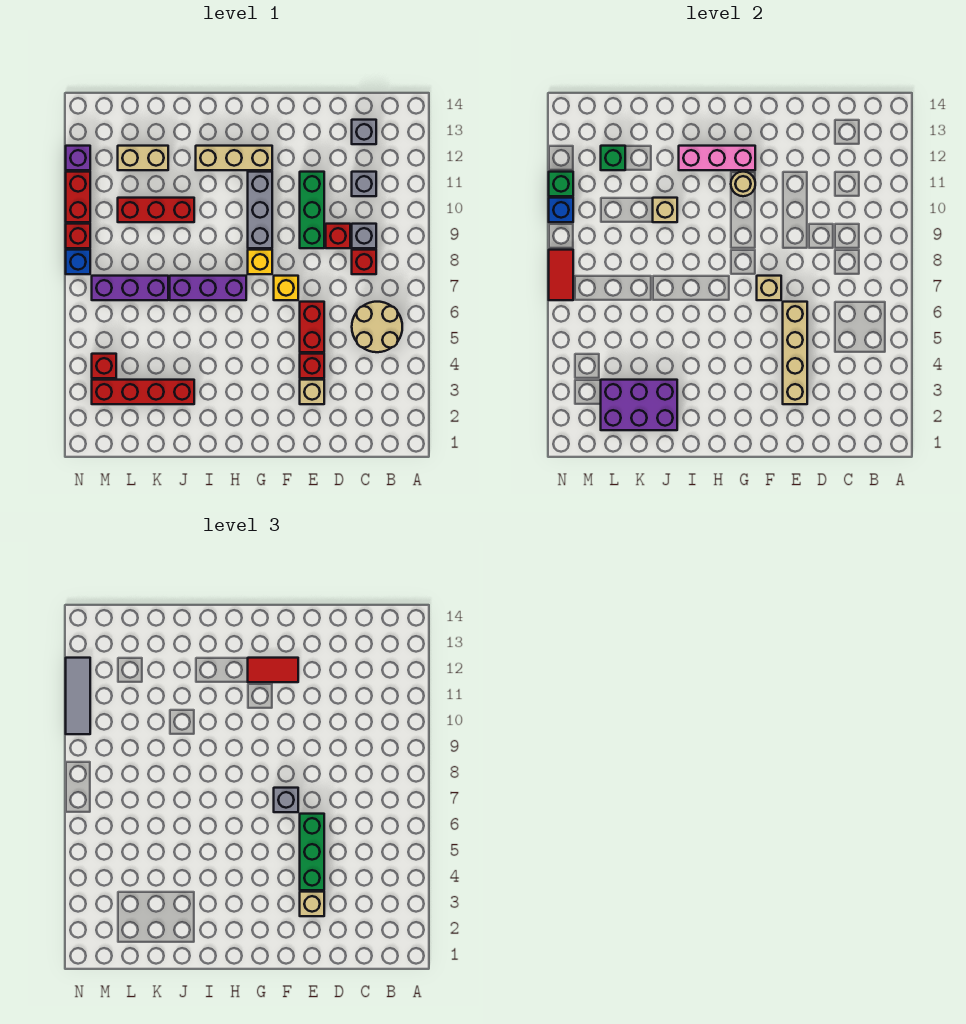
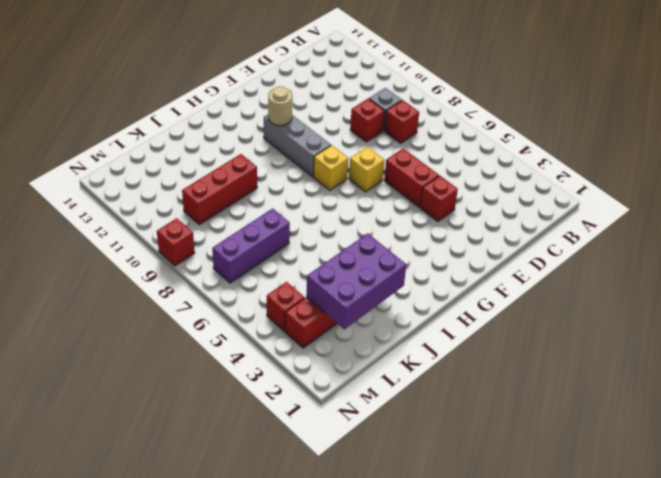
none -> tan round brick B5:C6 level 1
none -> grey brick C11 level 1
none -> grey brick C13 level 1
none -> tan brick E3 level 1

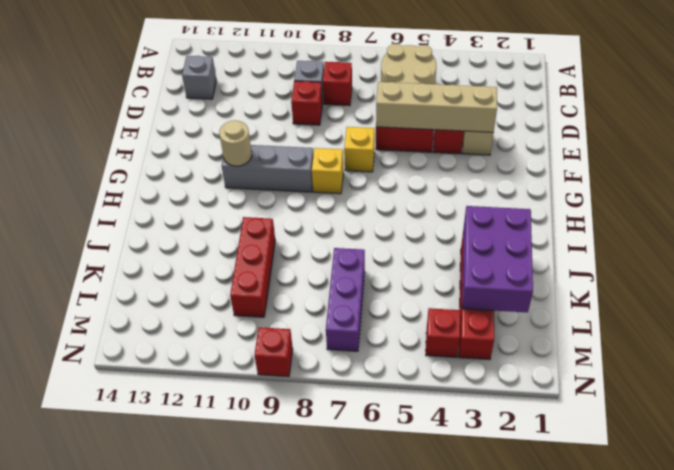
none -> grey brick C11 level 1
none -> green brick E9:E11 level 1
none -> tan brick G12:I12 level 1
none -> purple brick H7:J7 level 1

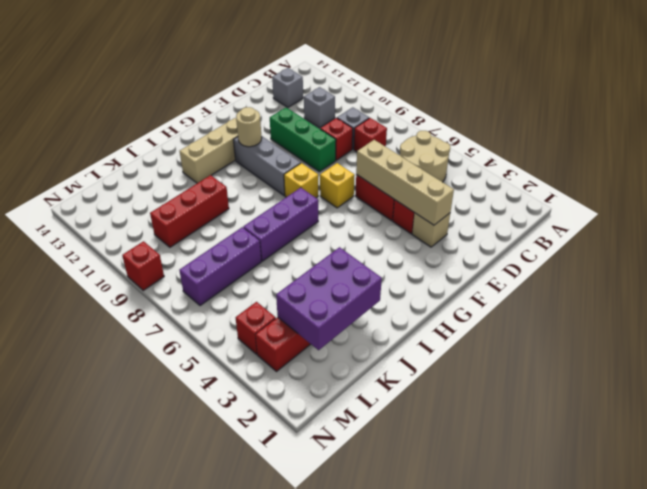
none -> tan brick K12:L12 level 1
none -> blue brick N8 level 1
none -> red brick N10:N11 level 1
none -> purple brick N12 level 1

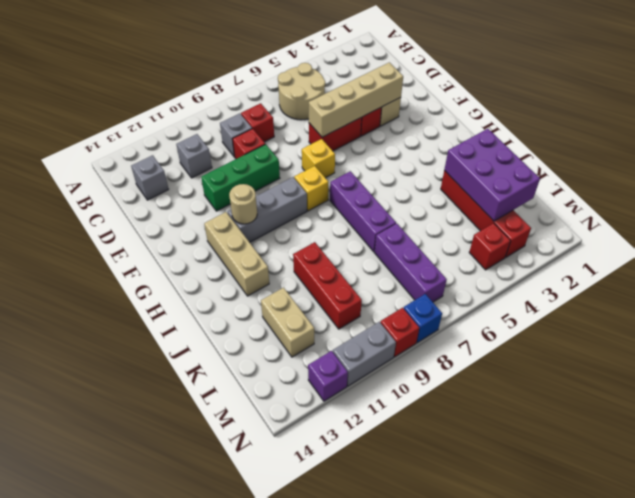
grey brick N10:N11 level 1 -> red brick N10:N11 level 1
none -> tan brick F7 level 2
none -> pink brick G12:I12 level 2
none -> tan brick J10 level 2
none -> green brick L12 level 2

